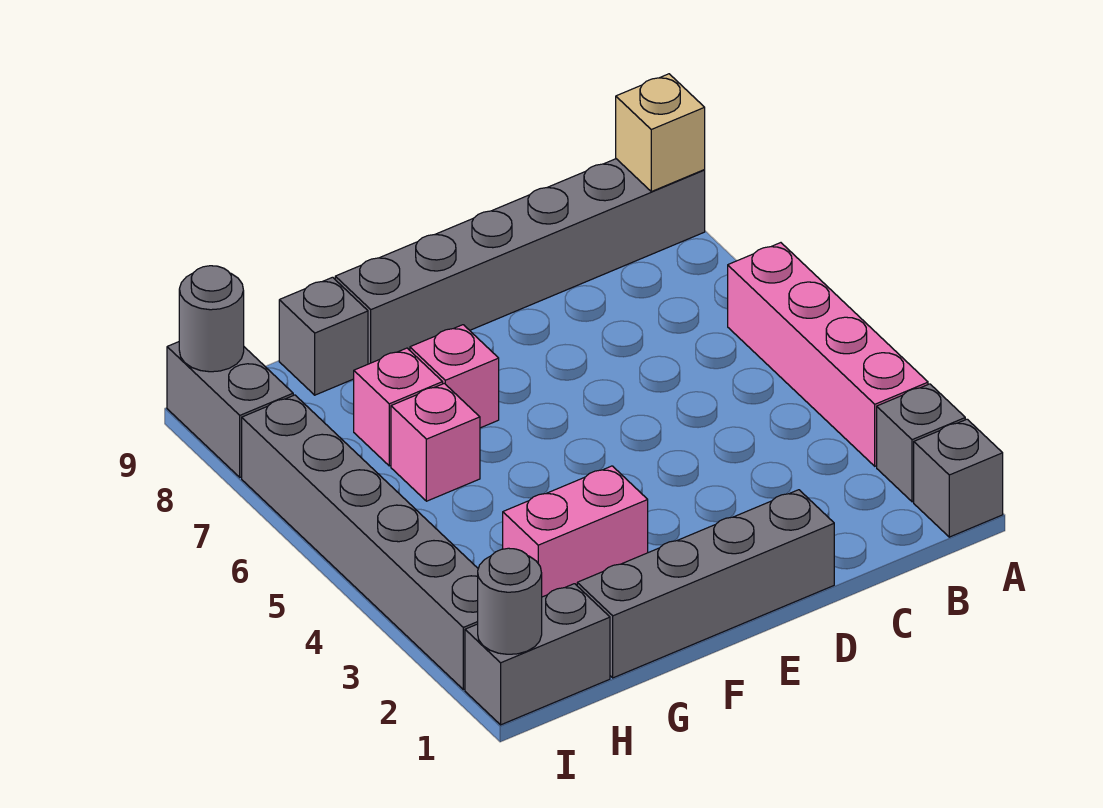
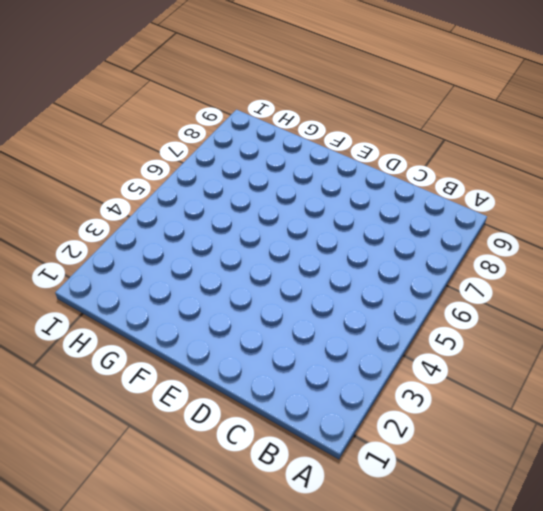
none -> grey brick A1 level 1
none -> grey brick A2 level 1
none -> pink brick A3:A6 level 1

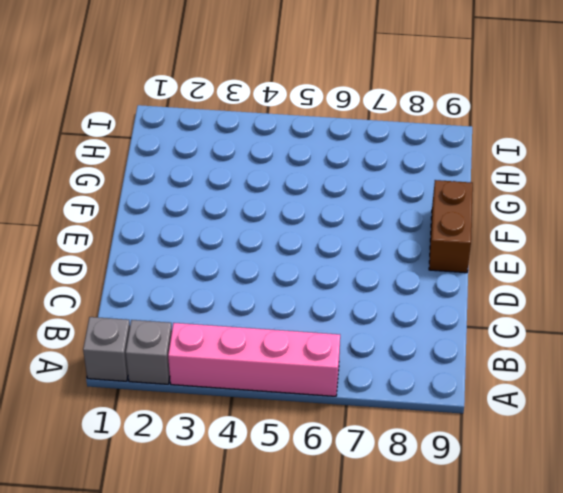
brown brick E9:F9 level 1 -> grey brick A9:F9 level 1
none -> grey brick D1:G1 level 1
none -> pink brick F3:G3 level 1
none -> pink brick F7 level 1

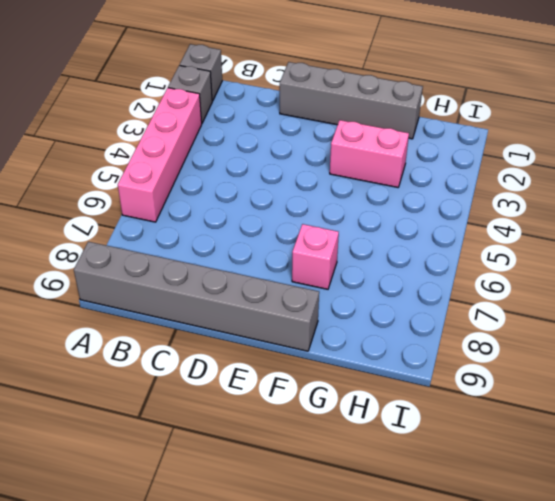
none -> pink brick G6 level 1
none -> pink brick G7 level 1
none -> grey brick G9 level 1

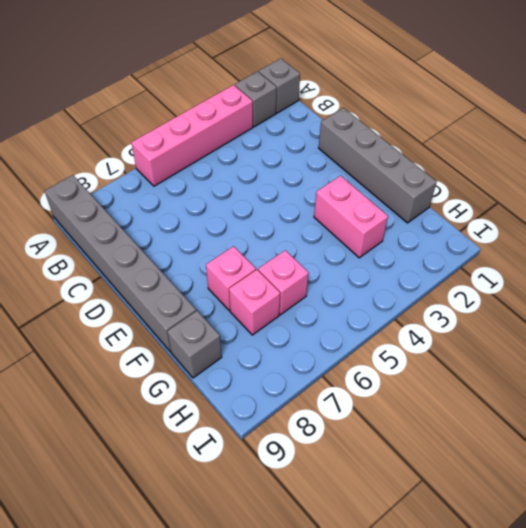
none -> grey brick H1:I1 level 1
none -> grey brick I2:I7 level 1
none -> grey brick I8:I9 level 1

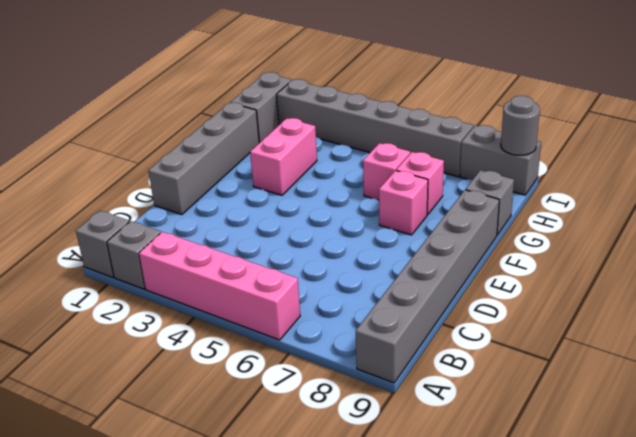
none -> tan brick A9 level 2
none -> grey round brick I1 level 2

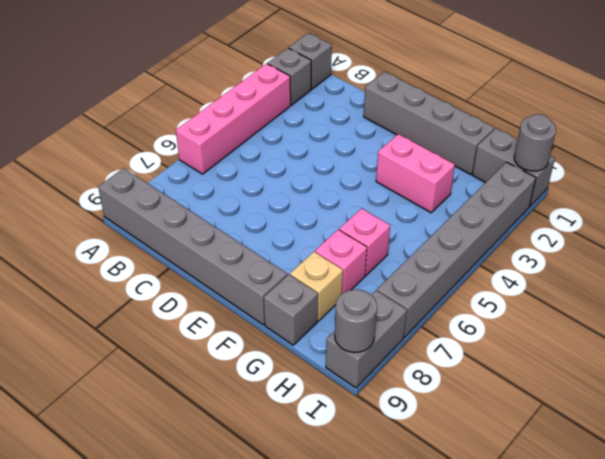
tan brick G8 level 1 -> tan brick A9 level 2
none -> pink brick F7 level 1

